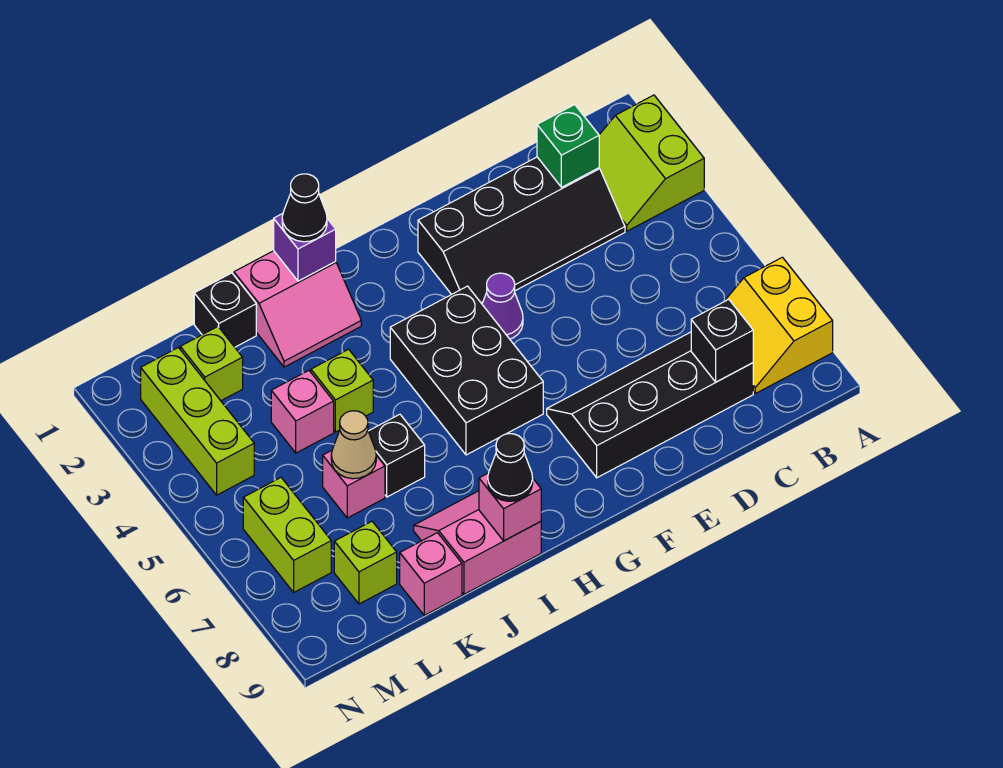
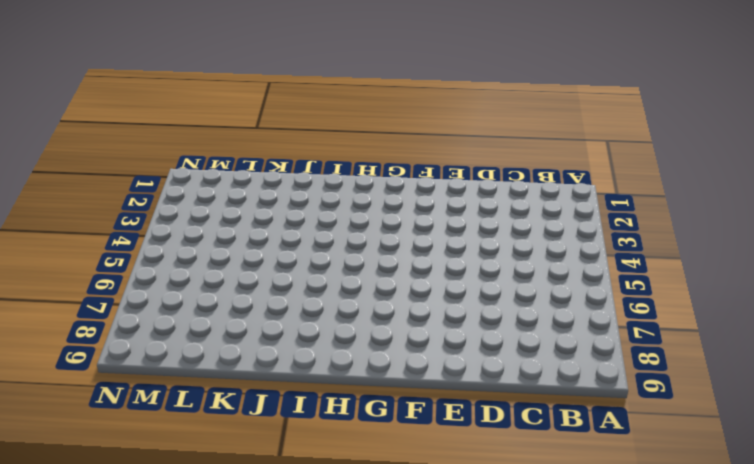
none -> lime slope A2:B3 level 1 top A
none -> yellow slope A7:B8 level 1 top A
none -> black slope C2:F3 level 1 top 2

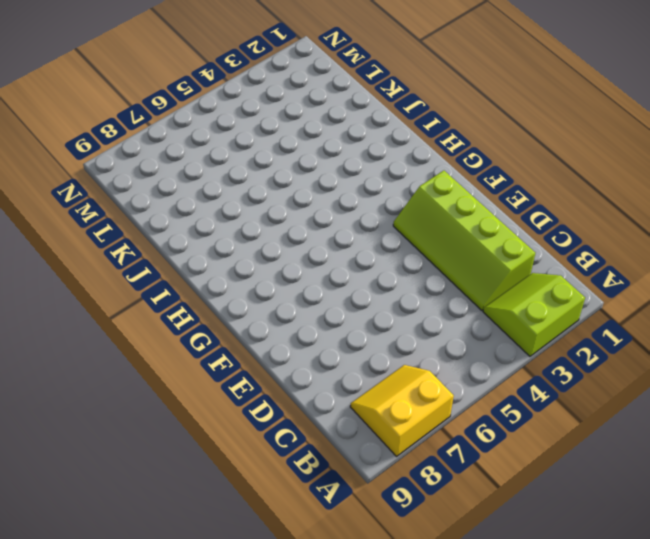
lime slope C2:F3 level 1 top 2 -> black slope C2:F3 level 1 top 2
none -> black slope C7:F8 level 1 top 8
none -> purple cone F4 level 1
none -> black brick G4:H6 level 1

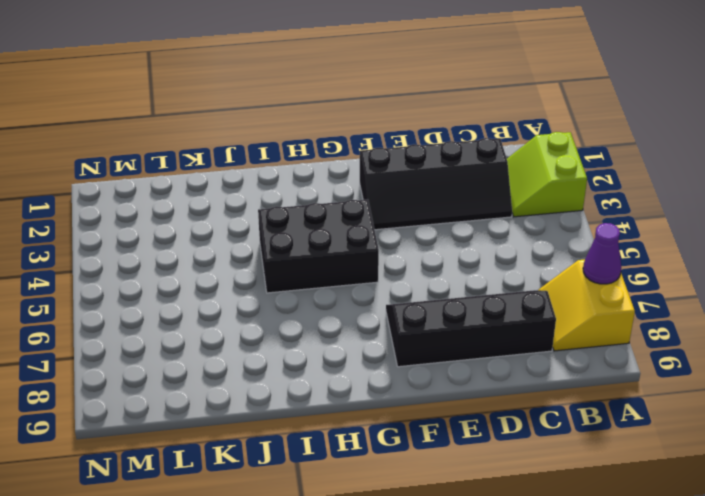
purple cone A7 level 2 -> purple cone F4 level 1
black brick G4:I5 level 1 -> black brick G4:H6 level 1
none -> pink slope I1:J2 level 1 top 1
none -> pink slope I8:J9 level 1 top 9
none -> lime brick J4 level 1

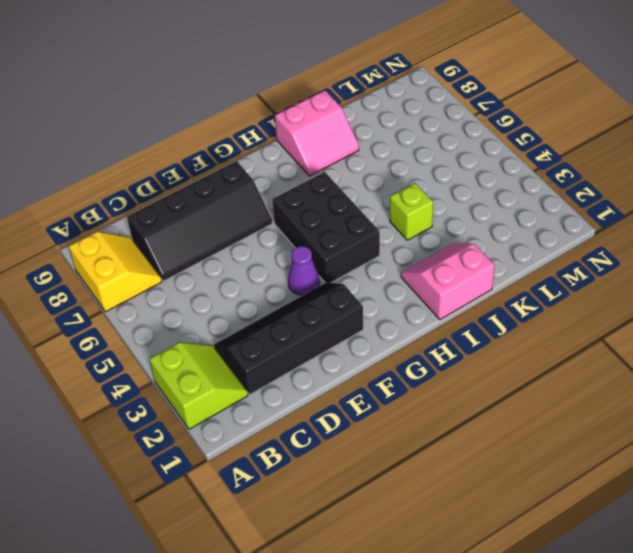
none -> black brick J6 level 1
none -> black brick K1 level 1
none -> pink brick K4 level 1

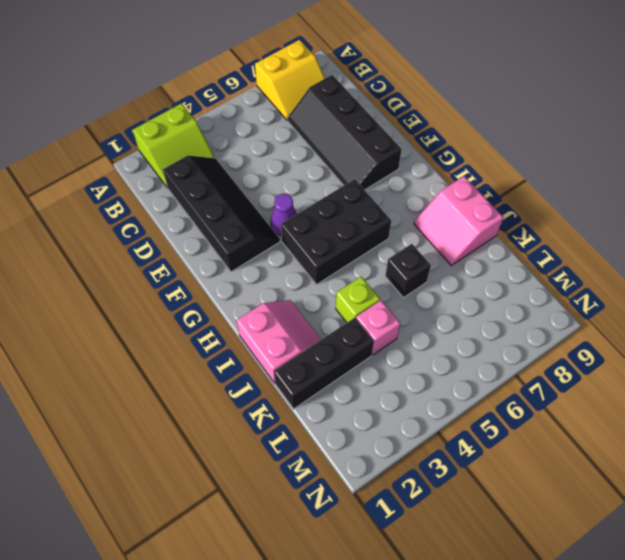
black brick K1:K3 level 1 -> black brick K1 level 1
none -> pink brick K6 level 1
none -> pink brick K9 level 1
none -> lime brick L2 level 1

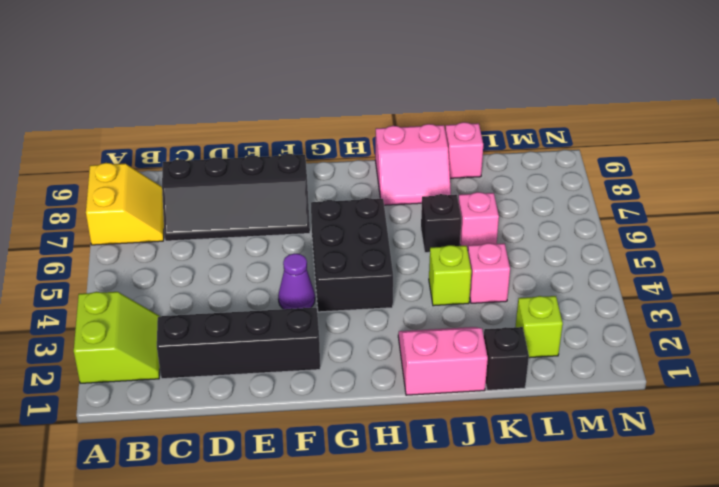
none -> lime brick L8 level 1
none -> lime brick M2:M4 level 1
none -> lime brick M6:M7 level 1

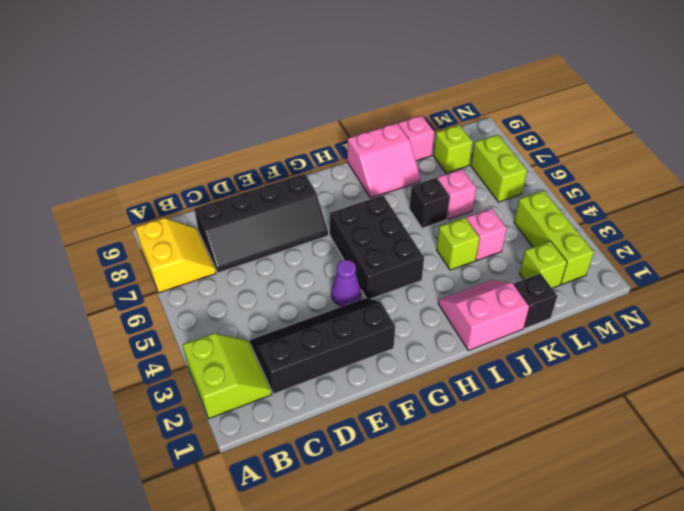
none -> green brick C2 level 2
none -> black brick C8 level 2
none -> purple brick I1 level 2

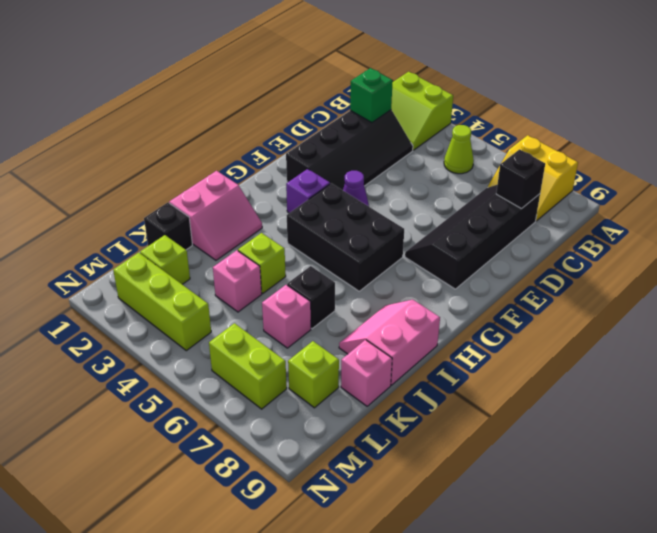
lime cone B5 level 1 -> none
purple brick G3 level 1 -> purple brick I1 level 2
none -> pink brick I9 level 2
none -> tan cone K6 level 2
none -> black cone I1 level 3

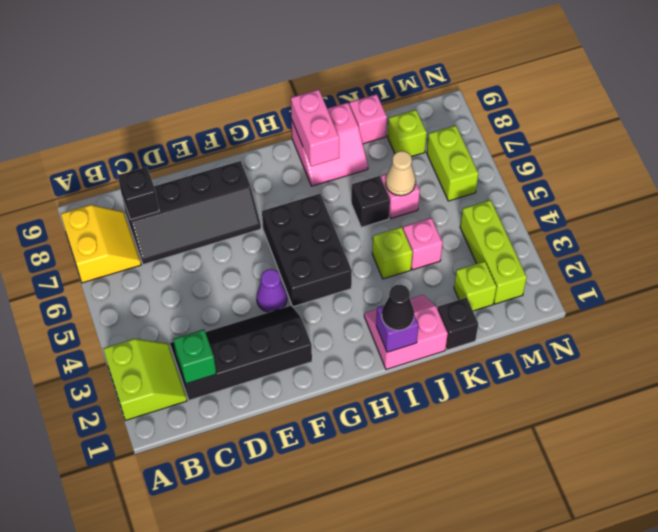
pink brick I8:I9 level 2 -> pink brick I9 level 2
none -> black cone I9 level 3

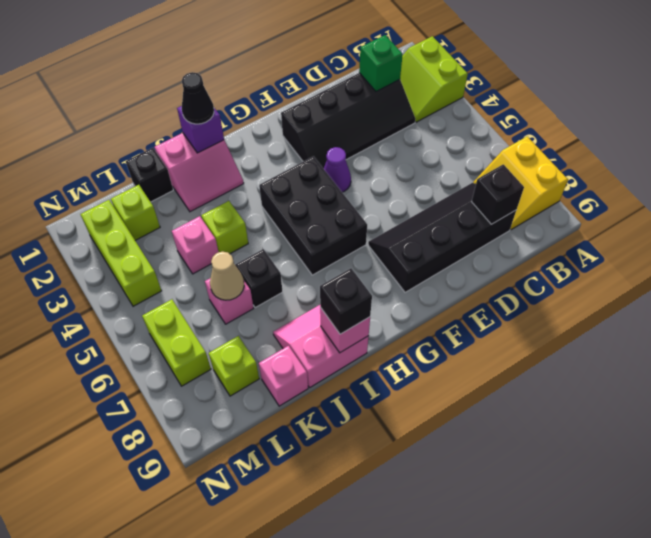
black brick I9 level 3 -> black cone I9 level 3

